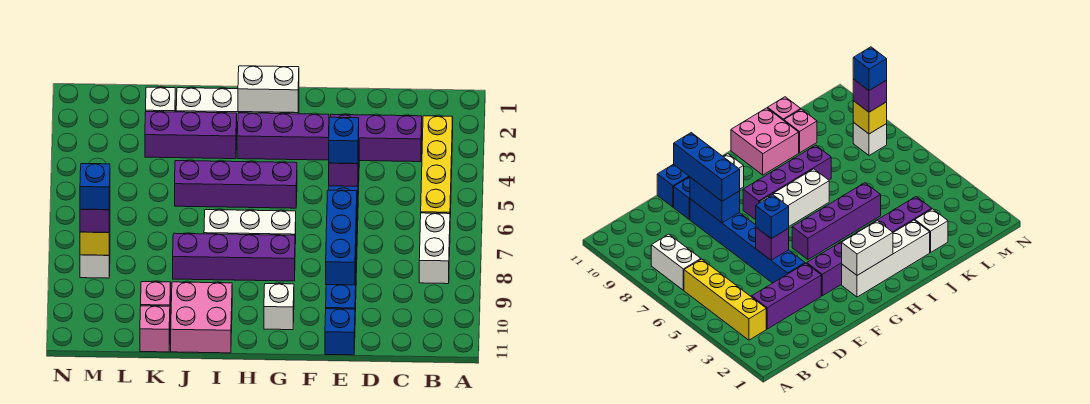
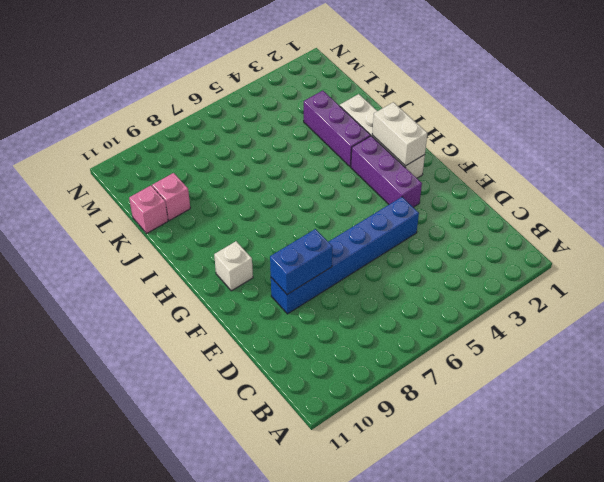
none -> yellow brick B3:B6 level 1
none -> white brick B7:B8 level 1
none -> purple brick C3:E3 level 1

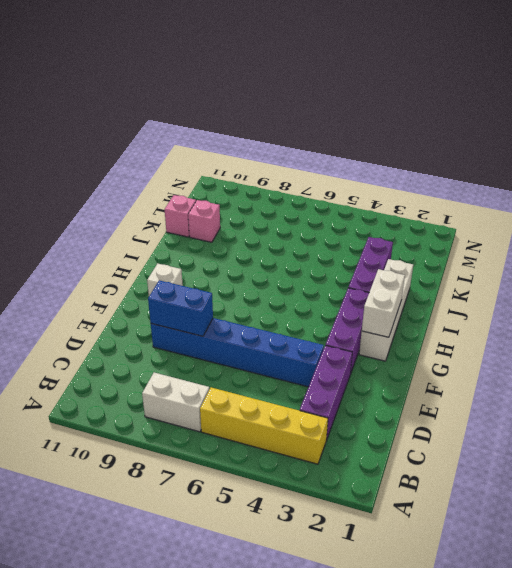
none -> blue brick E10 level 1
none -> blue brick E11 level 1
none -> purple brick G5:J5 level 1

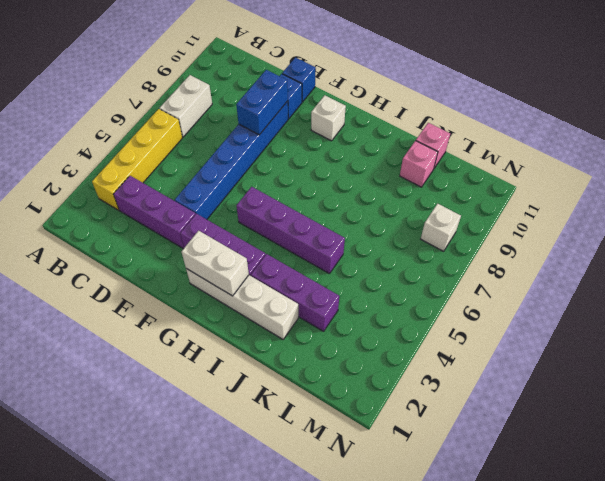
none -> white brick G7:I7 level 1
none -> purple brick G8:J8 level 1
none -> pink brick I10:J11 level 1

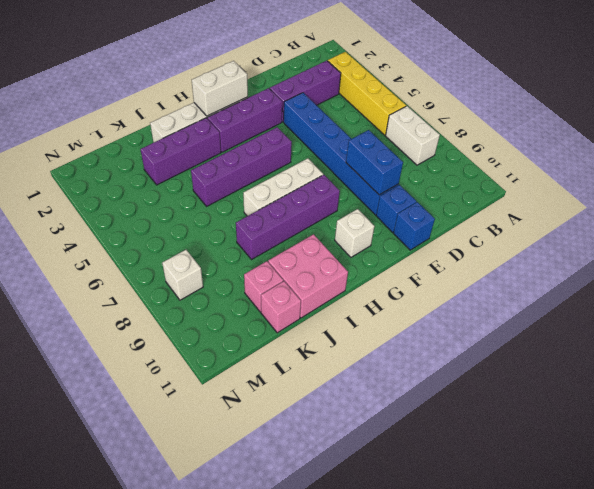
none -> white brick K2 level 1
none -> purple brick E5 level 2
none -> yellow brick M8 level 2

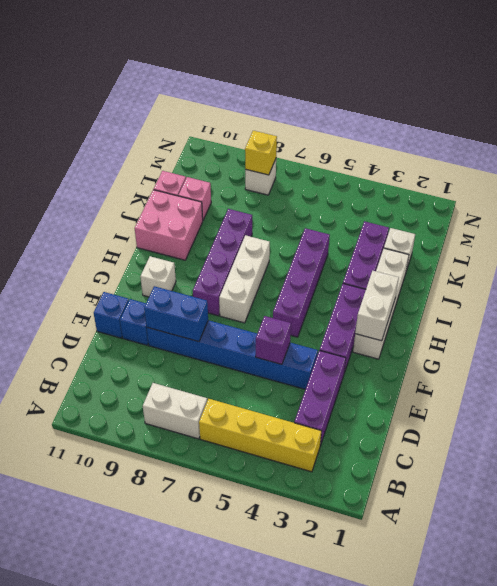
none -> blue brick E5 level 3
none -> blue brick E8:E10 level 3
none -> purple brick M8 level 3

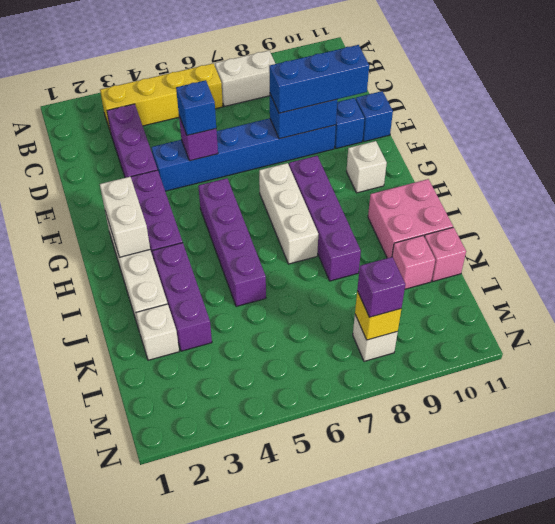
none -> blue brick M8 level 4

